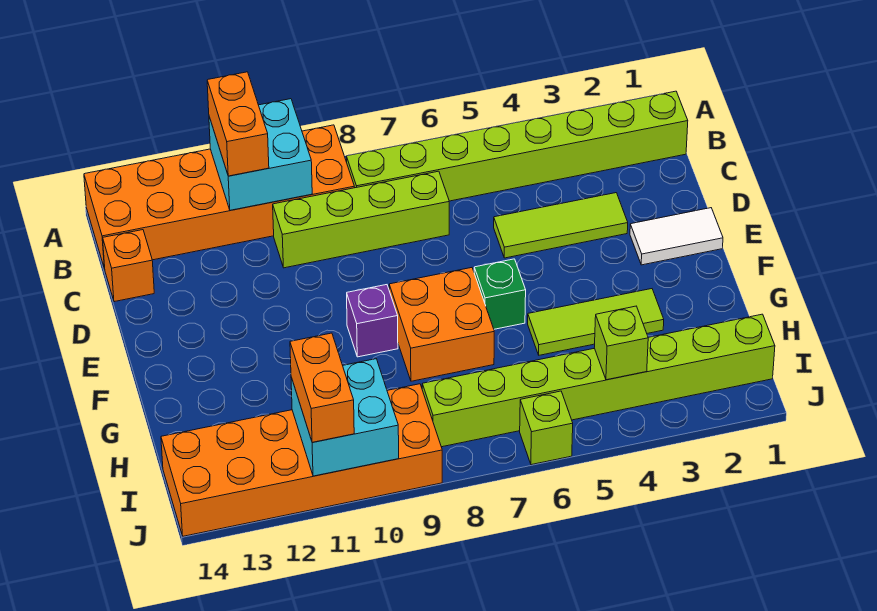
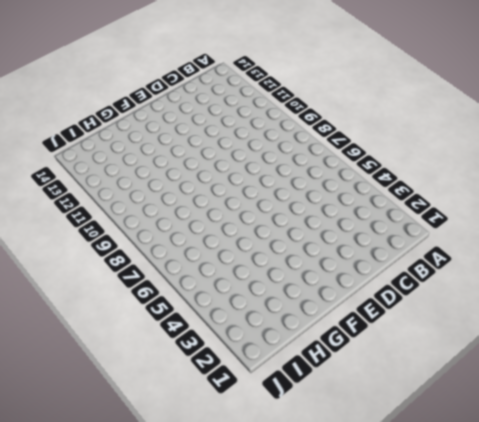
none -> orange brick A9:B14 level 1
none -> lime brick B1:B8 level 1
none -> lime brick C7:C10 level 1

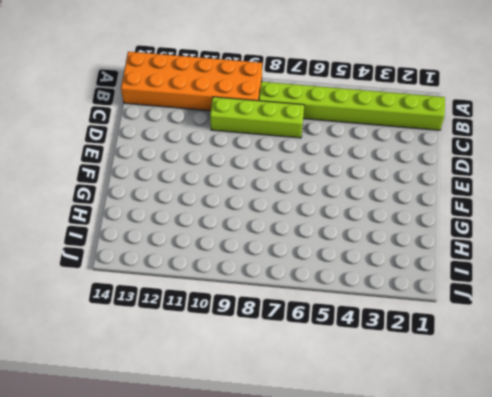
none -> orange brick C14 level 1
none -> lime tile D3:D5 level 1
none -> white tile E1:E2 level 1

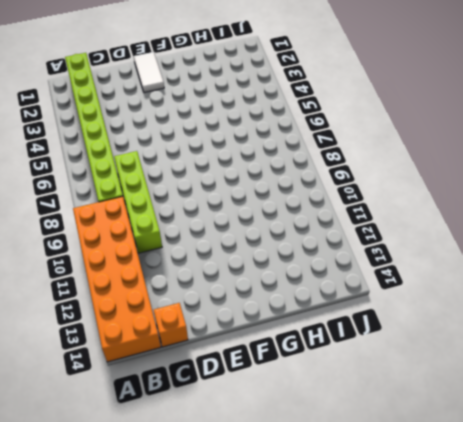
none -> lime tile D3:D5 level 1
none -> green brick F6 level 1
none -> orange brick F7:G8 level 1

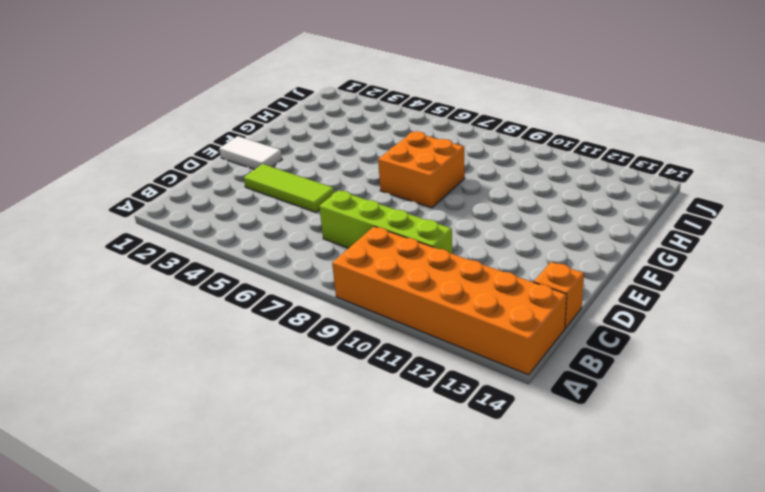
none -> lime brick B1:B8 level 1
none -> green brick F6 level 1
none -> purple brick F9 level 1

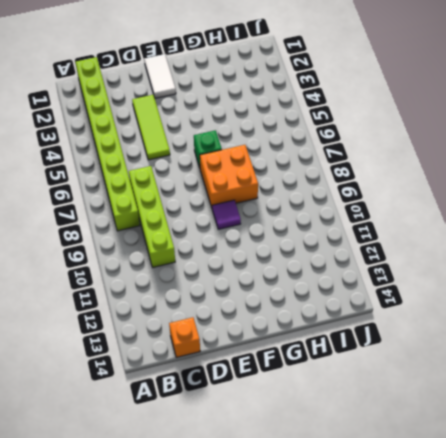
purple tile F9 level 1 -> purple brick F9 level 1
none -> orange brick A9:B14 level 1
none -> lime tile G3:G5 level 1
none -> lime brick I1:I8 level 1

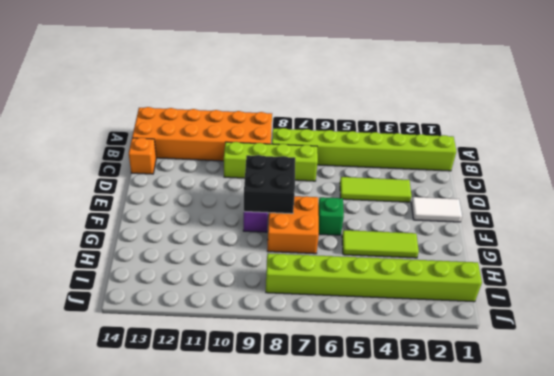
black brick E8:F9 level 2 -> none
none -> orange brick I9:J14 level 1
none -> lime brick J6 level 1
none -> cyan brick A10:B11 level 2

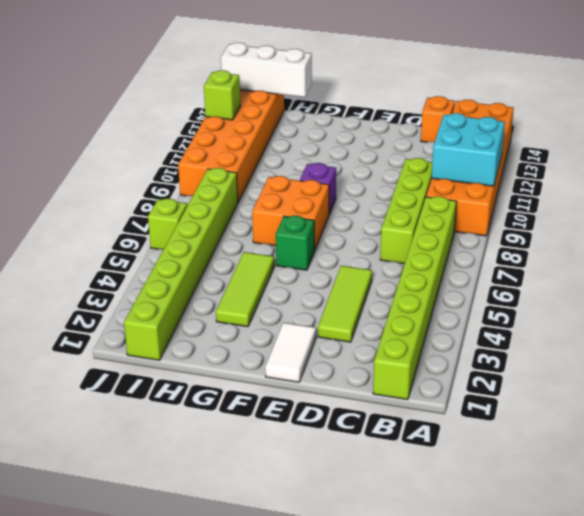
white brick H14:J14 level 2 -> none
lime brick J12 level 2 -> lime brick I4 level 2
none -> cyan brick I10:J11 level 2
none -> orange brick A11:B11 level 3
none -> orange brick I11:J11 level 3

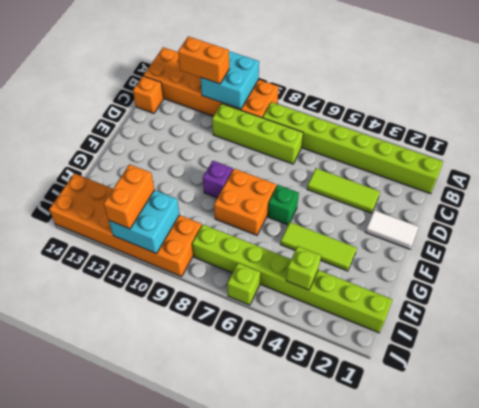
orange brick B11:B12 level 3 -> orange brick A11:B11 level 3

